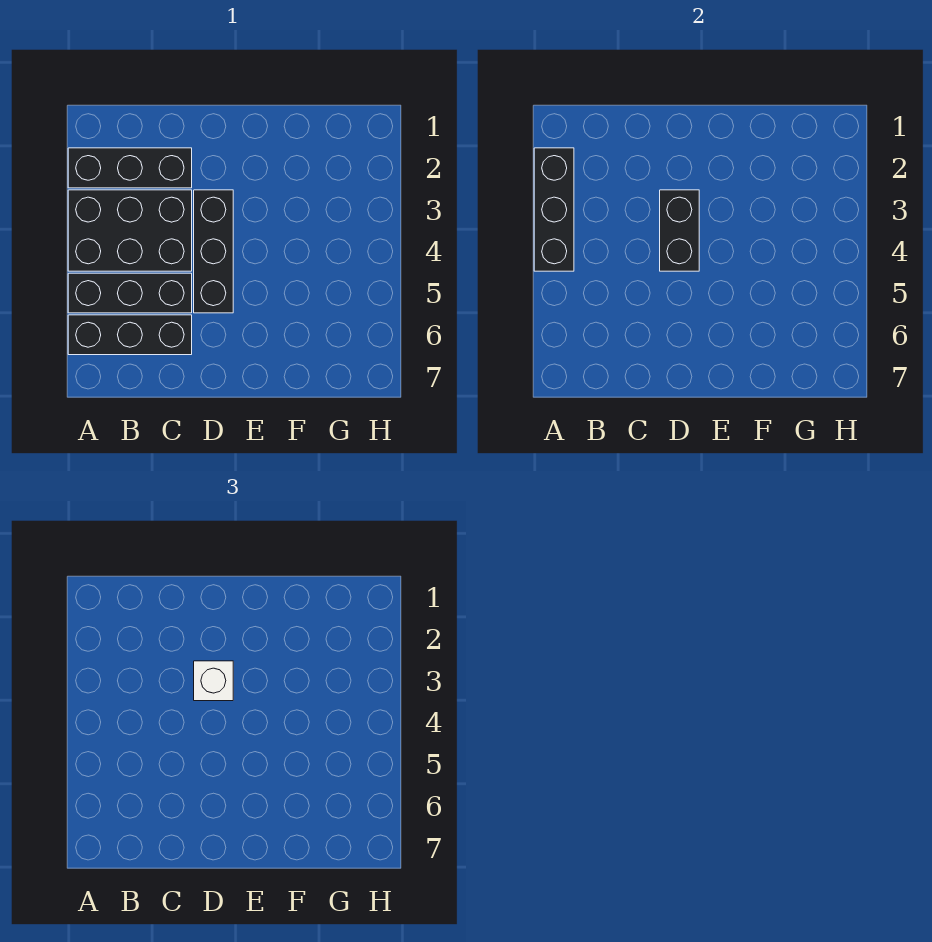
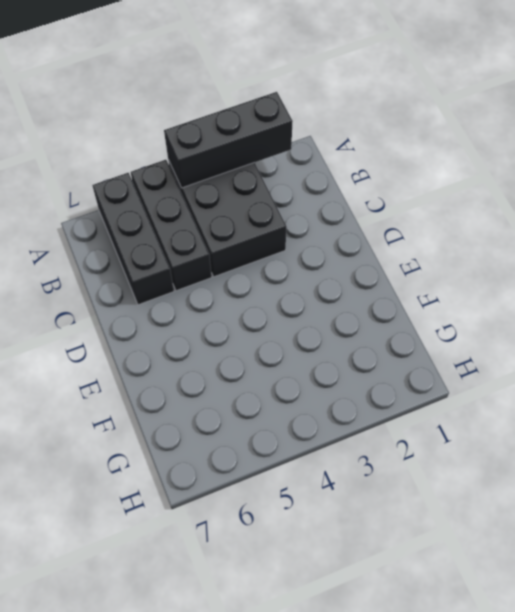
none -> black brick A2:C2 level 1
none -> black brick D3:D5 level 1

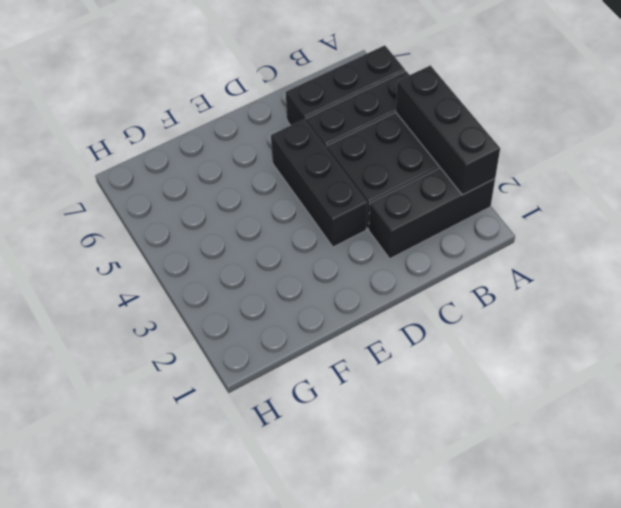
none -> black brick D3:D4 level 2
none -> white brick D3 level 3

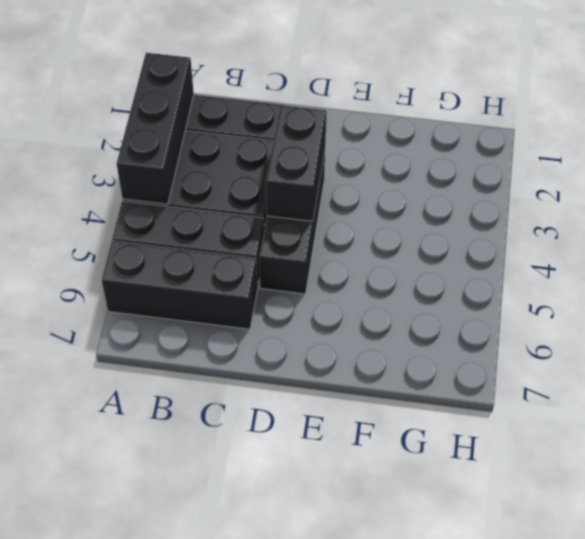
none -> white brick D3 level 3

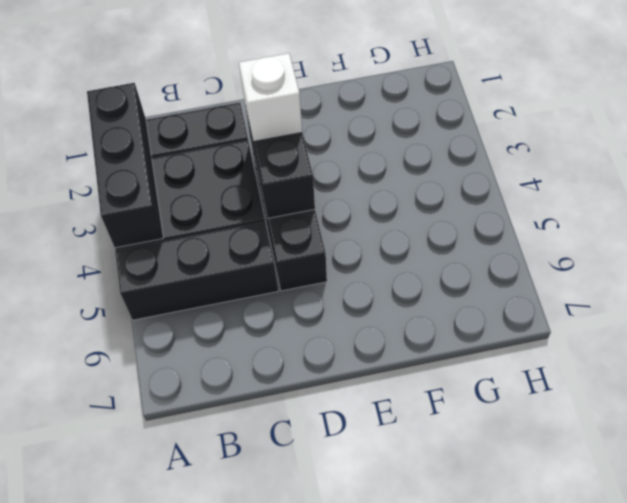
none -> black brick A6:C6 level 1

